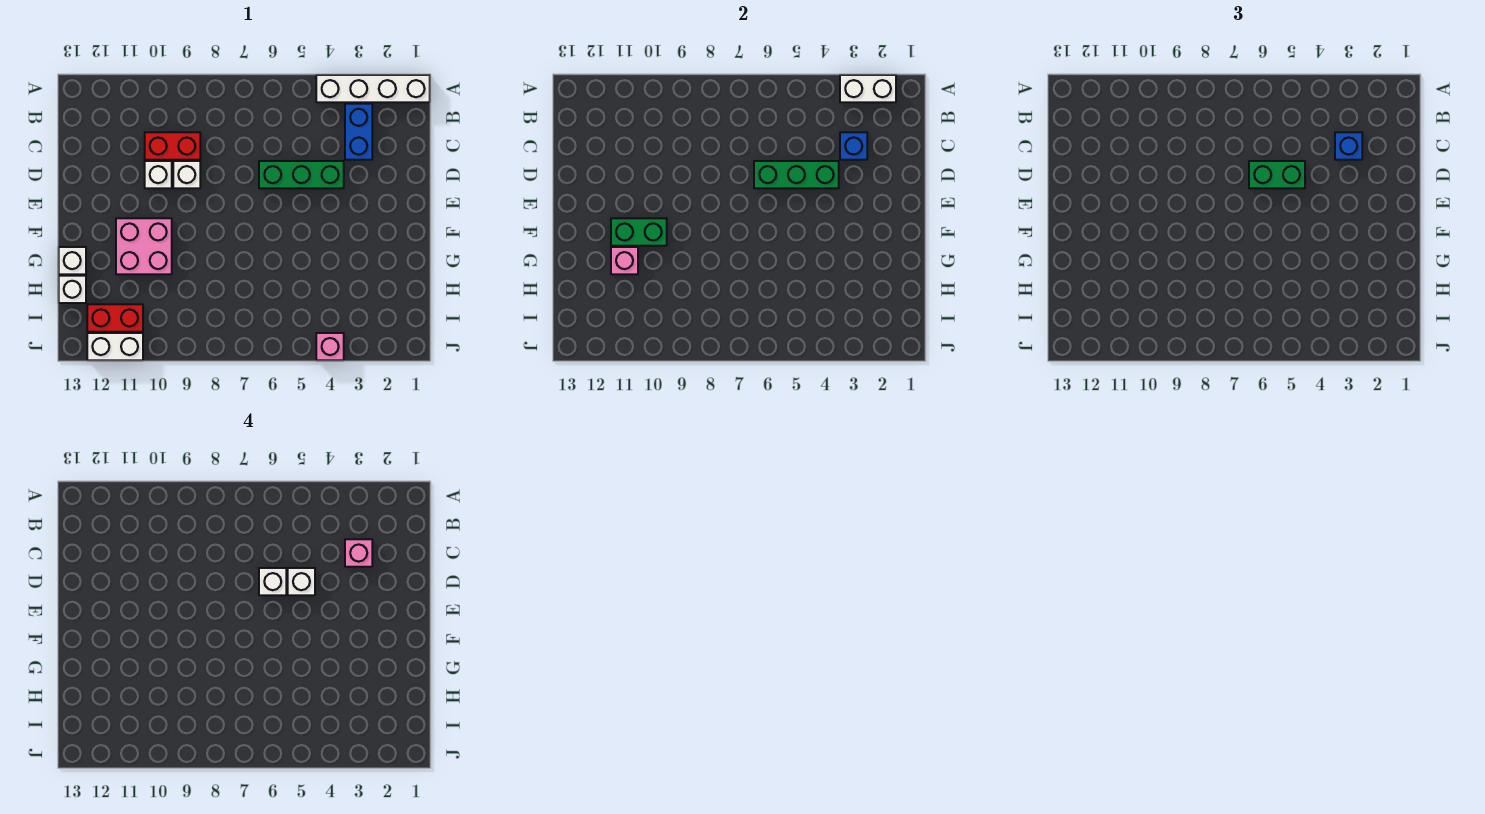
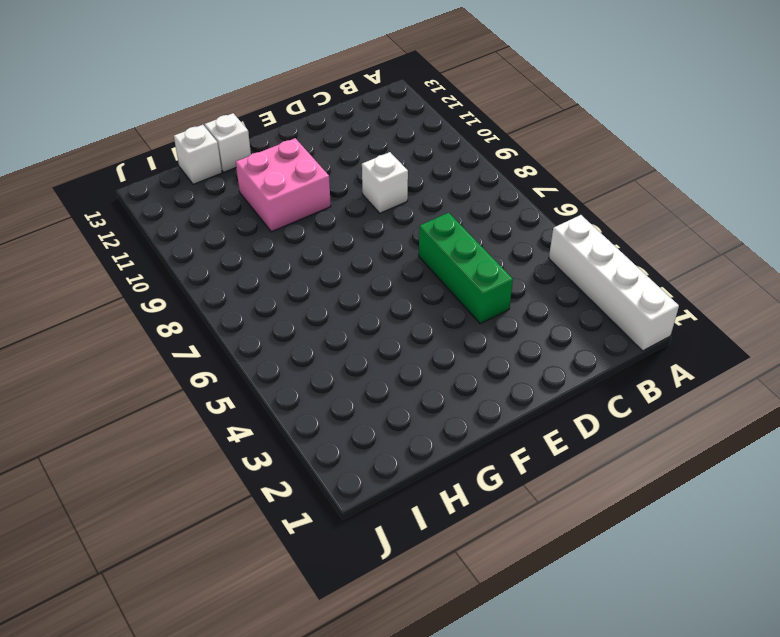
none -> blue brick B3:C3 level 1
none -> red brick C9:C10 level 1
none -> white brick D10 level 1

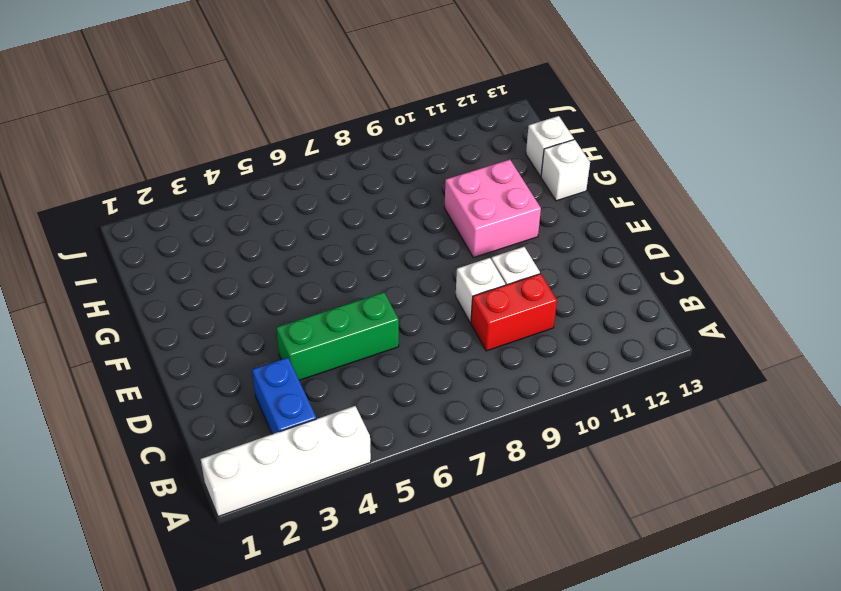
none -> red brick I11:I12 level 1
none -> pink brick J4 level 1
none -> white brick J11:J12 level 1

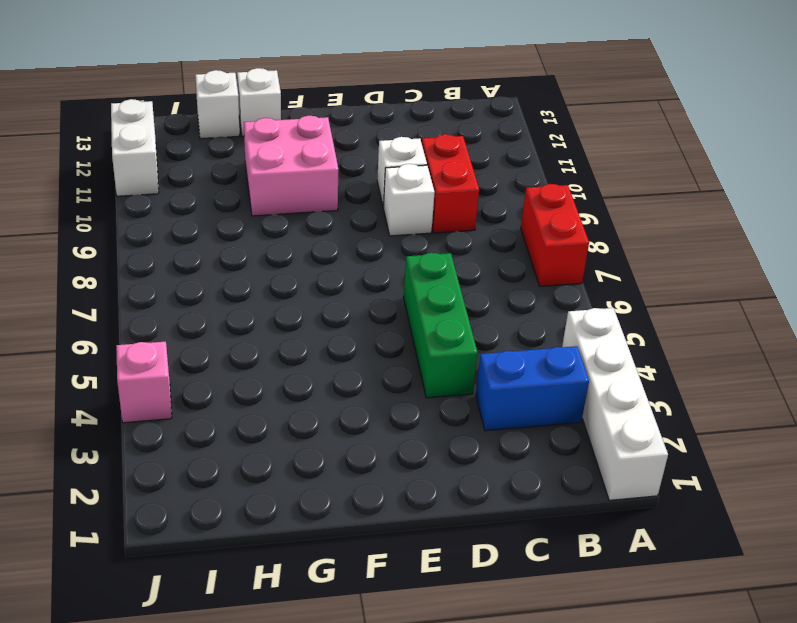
red brick A7:A8 level 1 -> red brick I11:I12 level 1
none -> white brick A2:A3 level 2
none -> blue brick C3 level 2
none -> green brick D4:D6 level 2

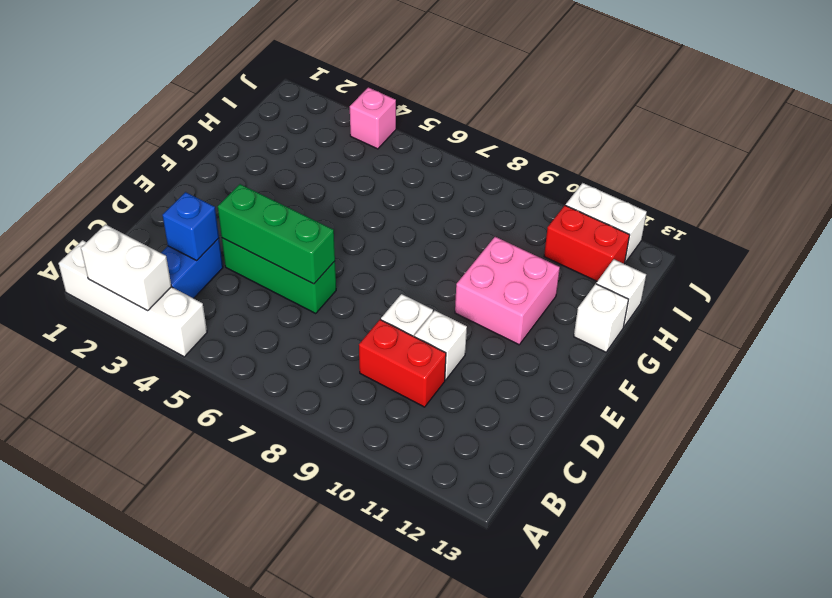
none -> green brick F10:F11 level 2
none -> pink brick G11 level 2
none -> blue brick C3 level 3

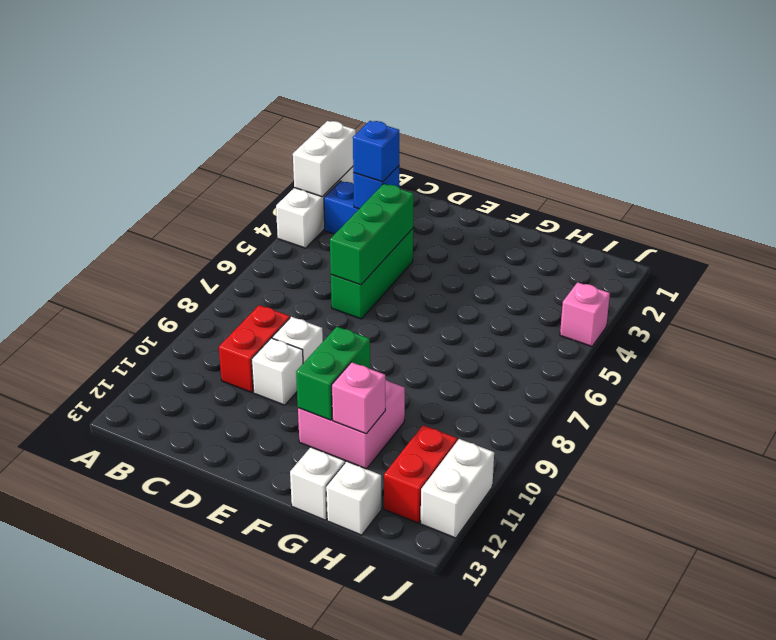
none -> green brick D5:D6 level 3
none -> pink brick C3 level 4
none -> white brick D5 level 4

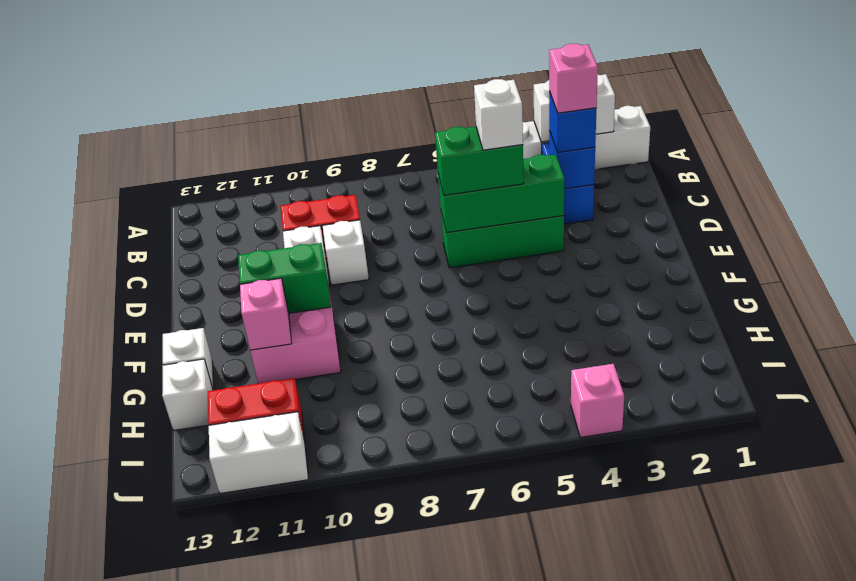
none -> white brick D6 level 4

